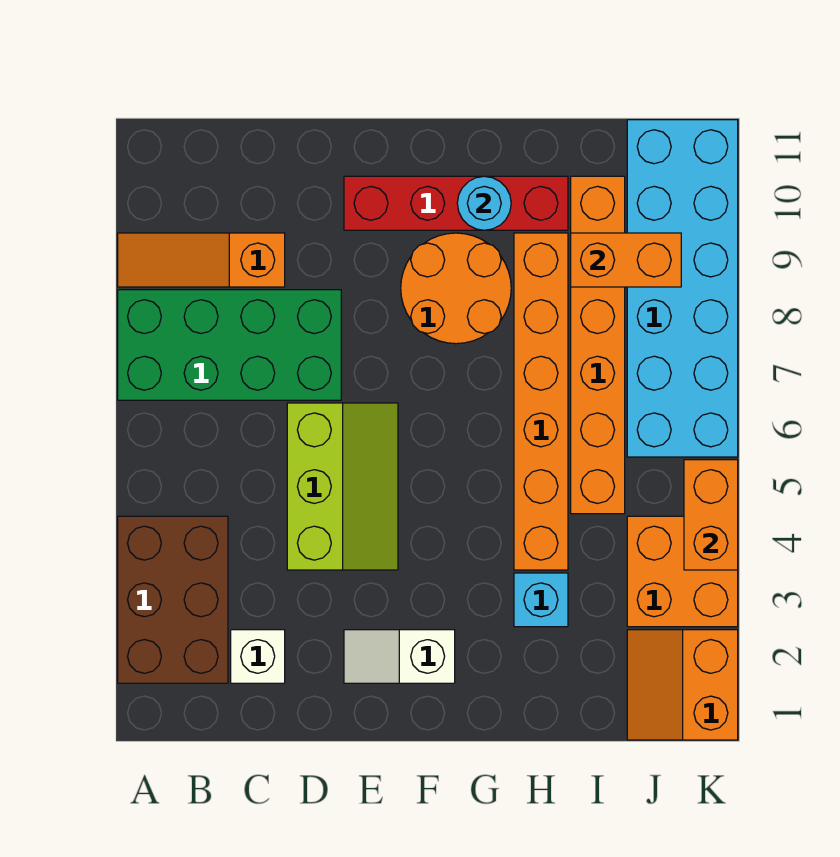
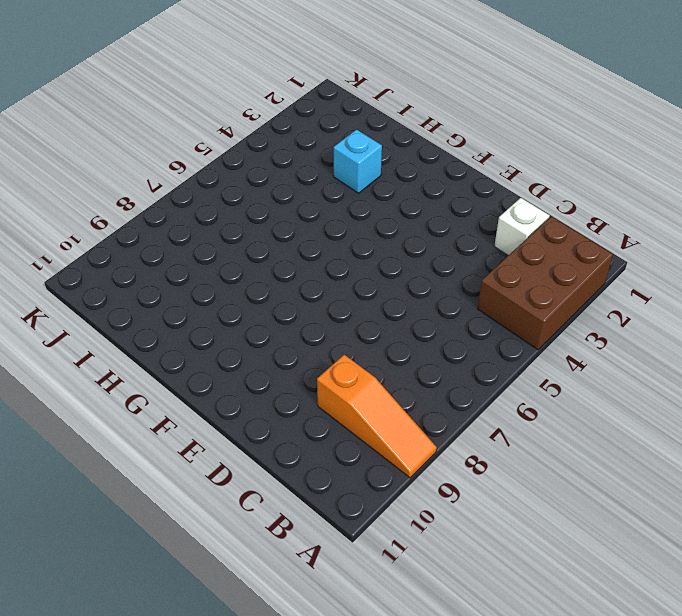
none -> green brick A7:D8 level 1
none -> lime slope D4:E6 level 1 top D
none -> white slope E2:F2 level 1 top F

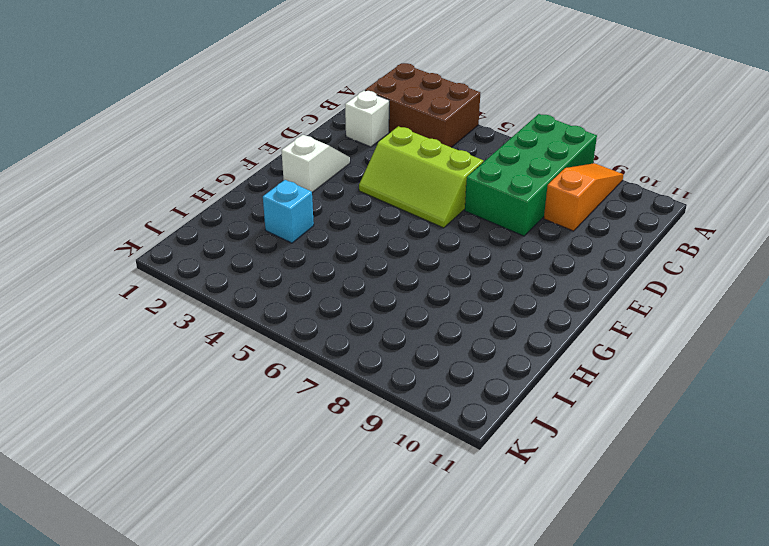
none -> red brick E10:H10 level 1
none -> orange round brick F8:G9 level 1
none -> orange brick H4:H9 level 1

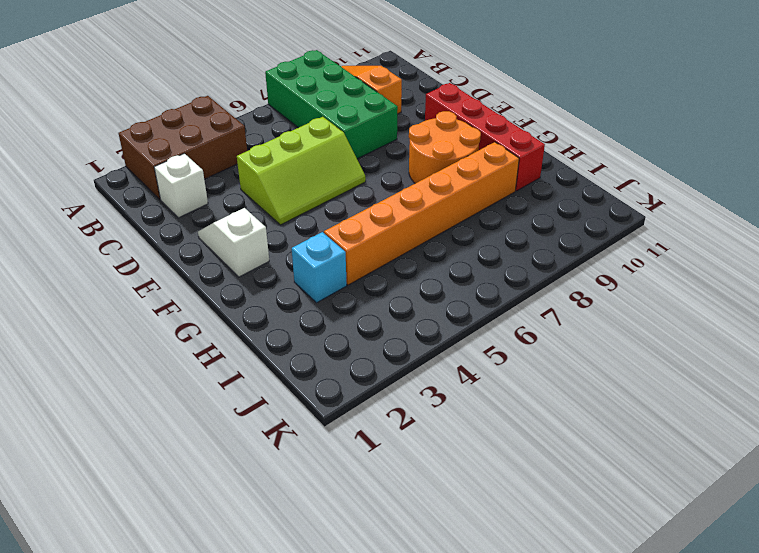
none -> orange brick I5:I10 level 1
none -> orange slope J1:K2 level 1 top K
none -> orange brick J3:K4 level 1

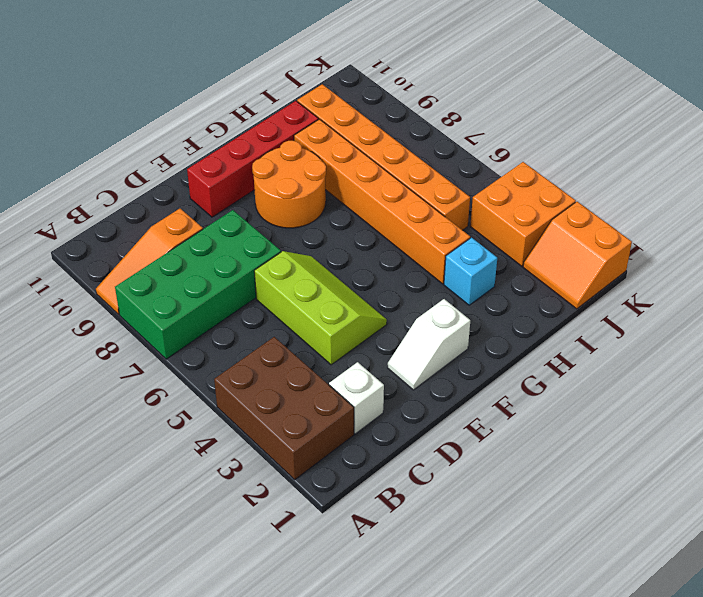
none -> cyan brick J6:K11 level 1
none -> cyan round brick G10 level 2
none -> orange brick I9:J9 level 2

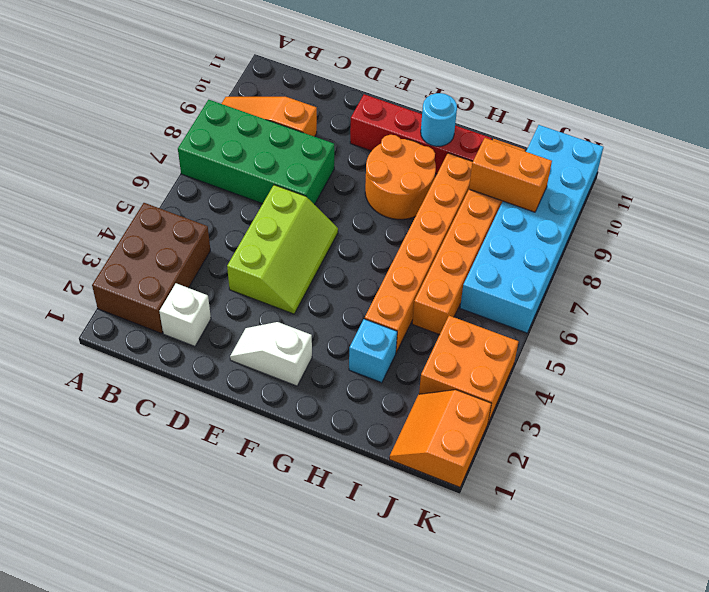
none -> orange brick K4:K5 level 2

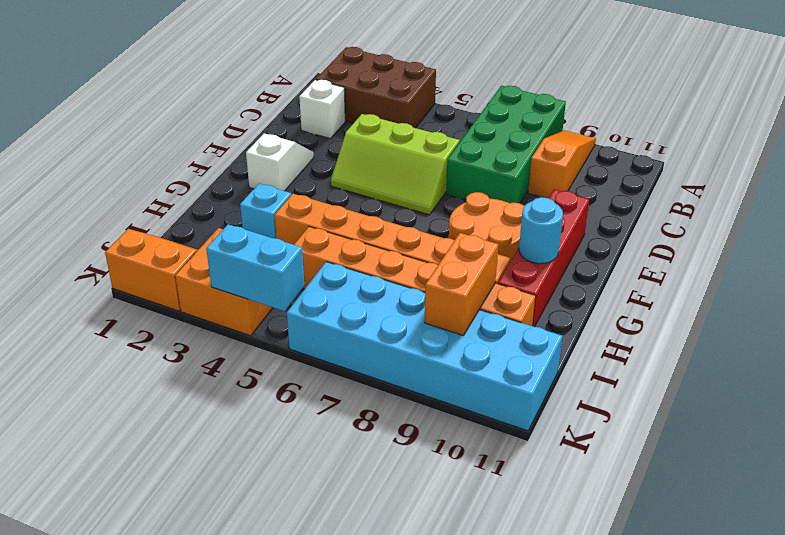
cyan brick K4:K5 level 2 -> orange brick K4:K5 level 2

